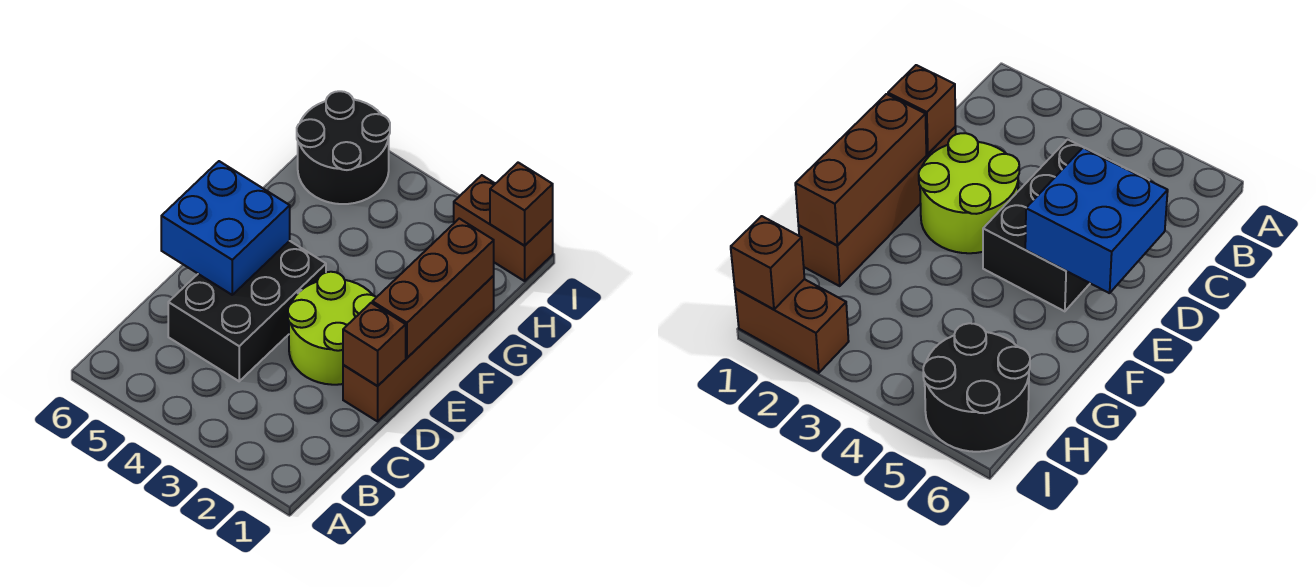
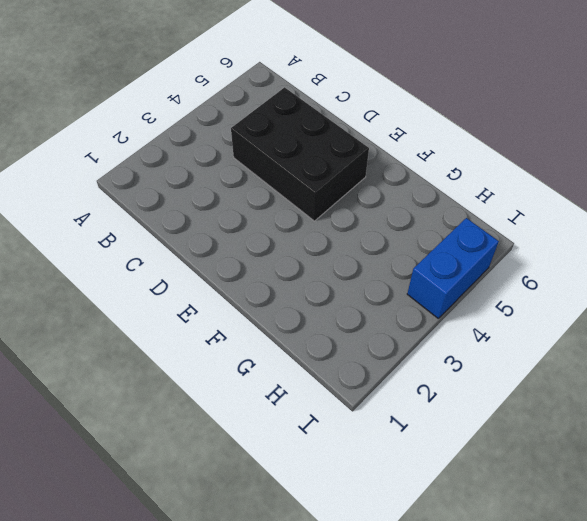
blue brick I4:I5 level 1 -> black round brick H5:I6 level 1
none -> brown brick D1:G1 level 1
none -> lime round brick D2:E3 level 1

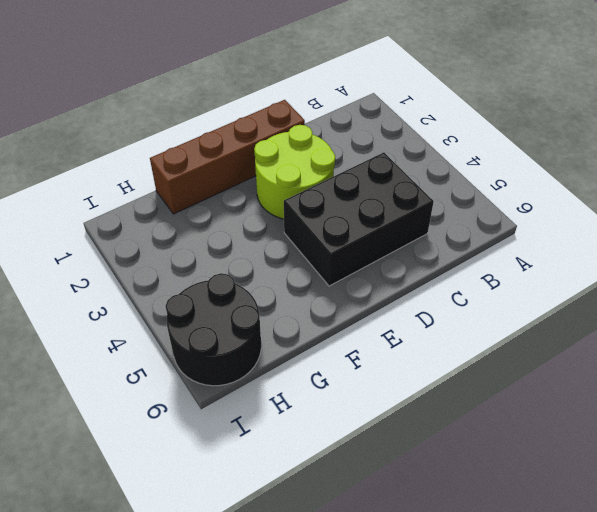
none -> brown brick I1:I2 level 1
none -> brown brick D1 level 2

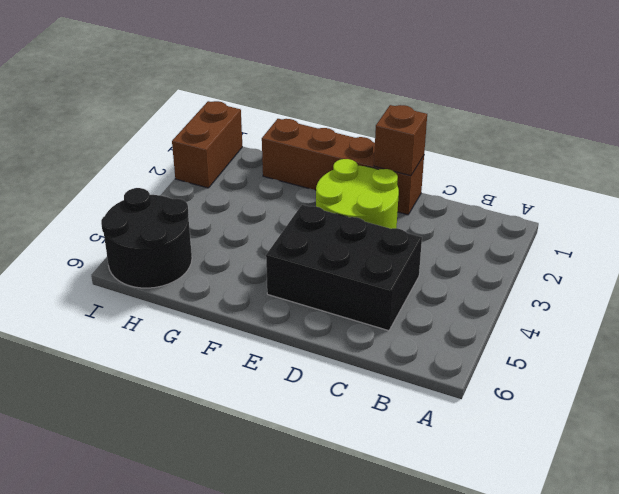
none -> blue brick D5:E6 level 2
none -> brown brick E1:G1 level 2

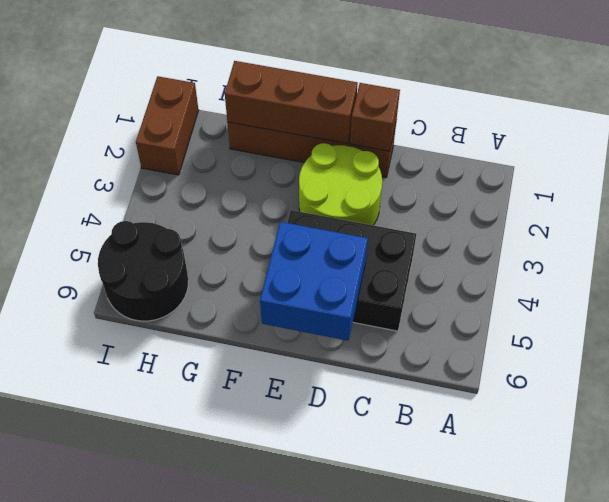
none -> brown brick I1 level 2

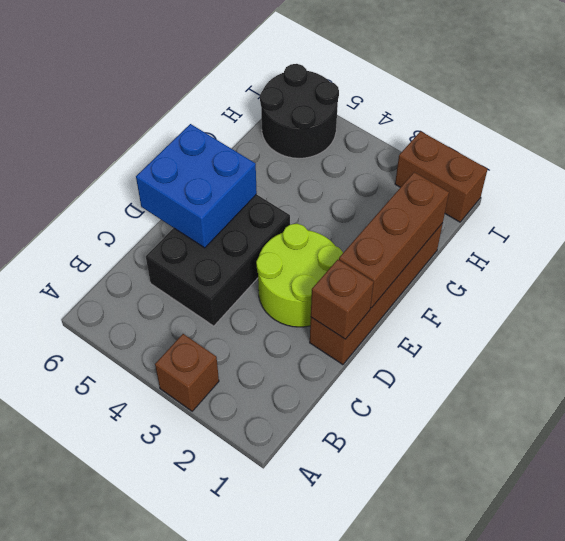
brown brick A3 level 1 -> brown brick I1 level 2

